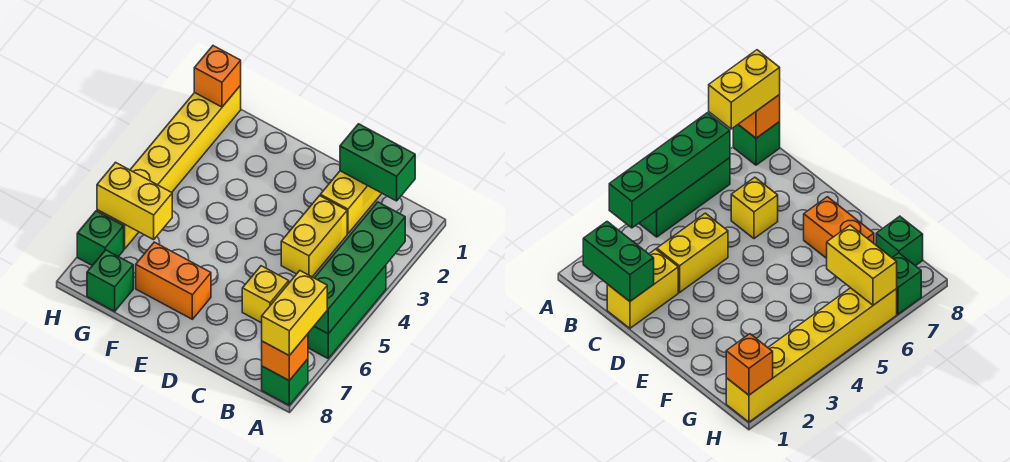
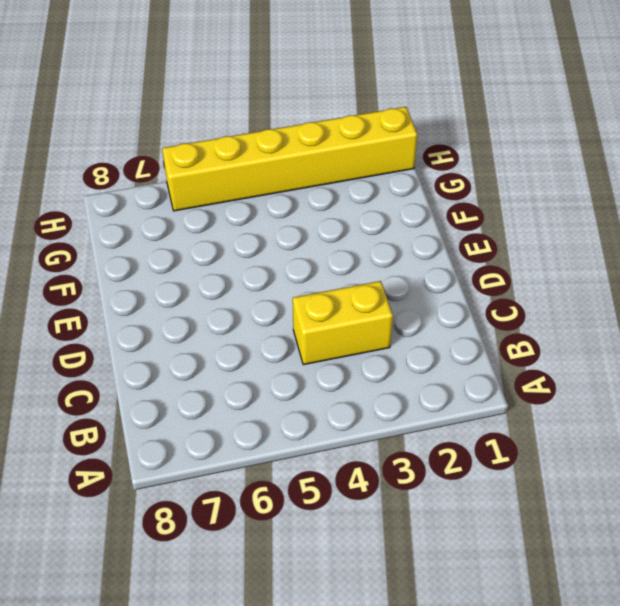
none -> green brick A4:A6 level 1
none -> green brick A8 level 1
none -> yellow brick C1:C2 level 1

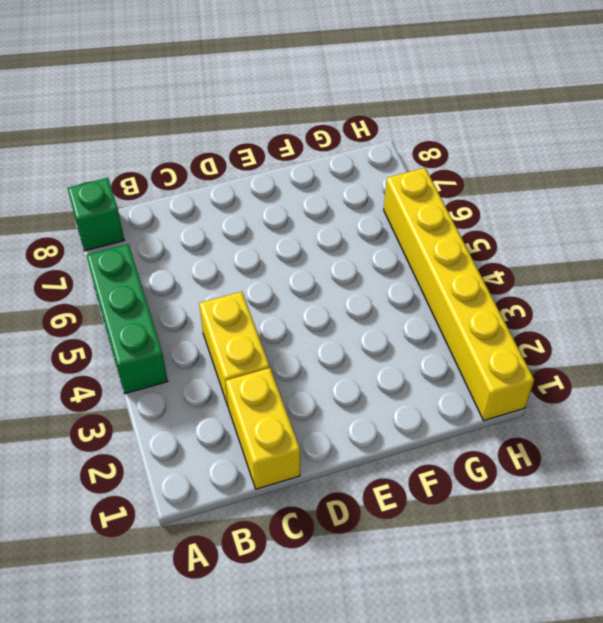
none -> yellow brick C6 level 1
none -> orange brick E7:F7 level 1
none -> green brick G8 level 1

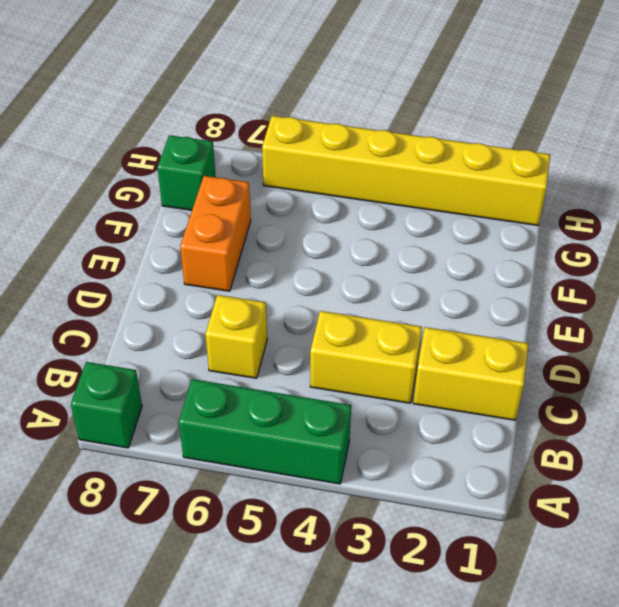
none -> green brick H7 level 1
none -> green brick A3:A6 level 2
none -> orange brick A8 level 2

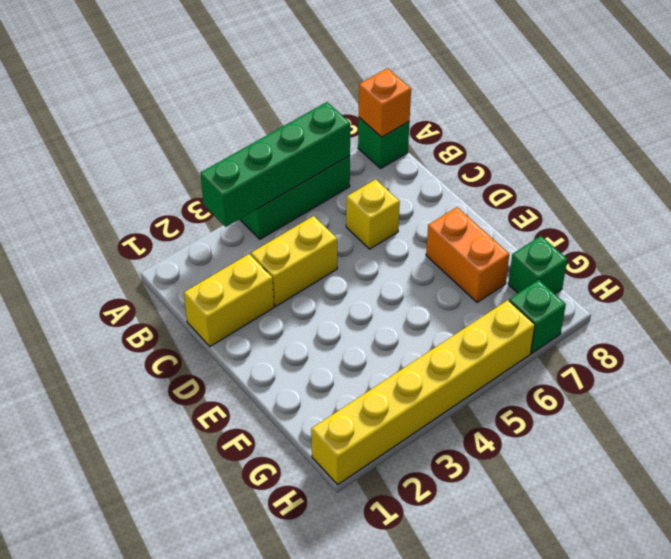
none -> green brick B1:C1 level 2
none -> yellow brick G6:H6 level 2
none -> orange brick H1 level 2

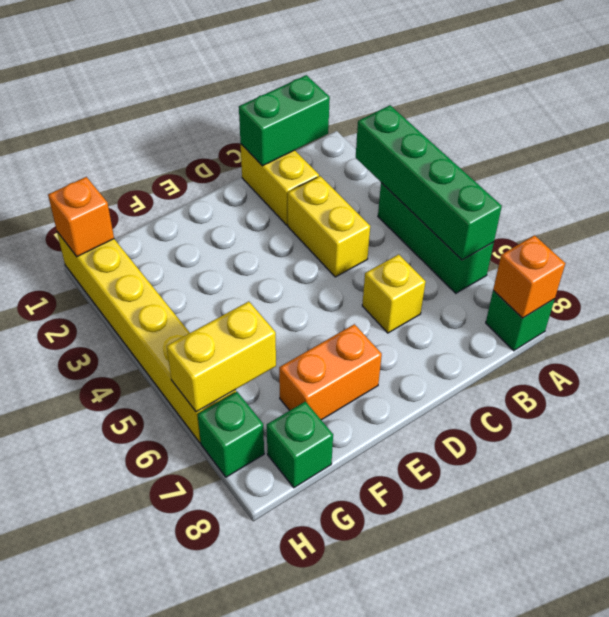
none -> yellow brick A7:A8 level 3

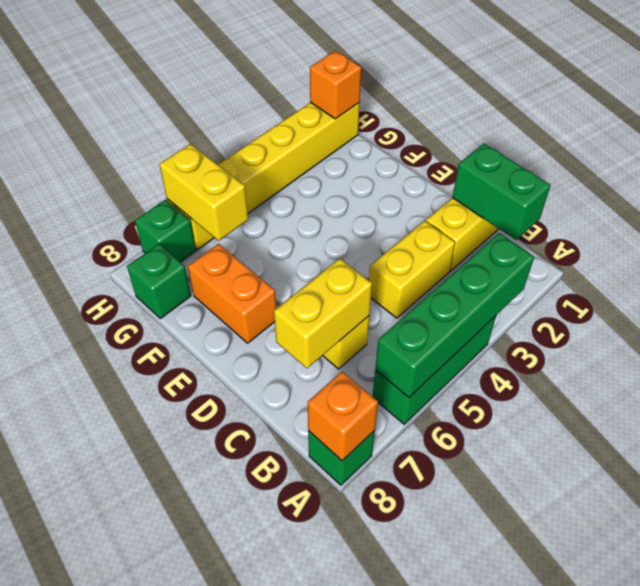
yellow brick C6:C7 level 2 -> yellow brick A7:A8 level 3

